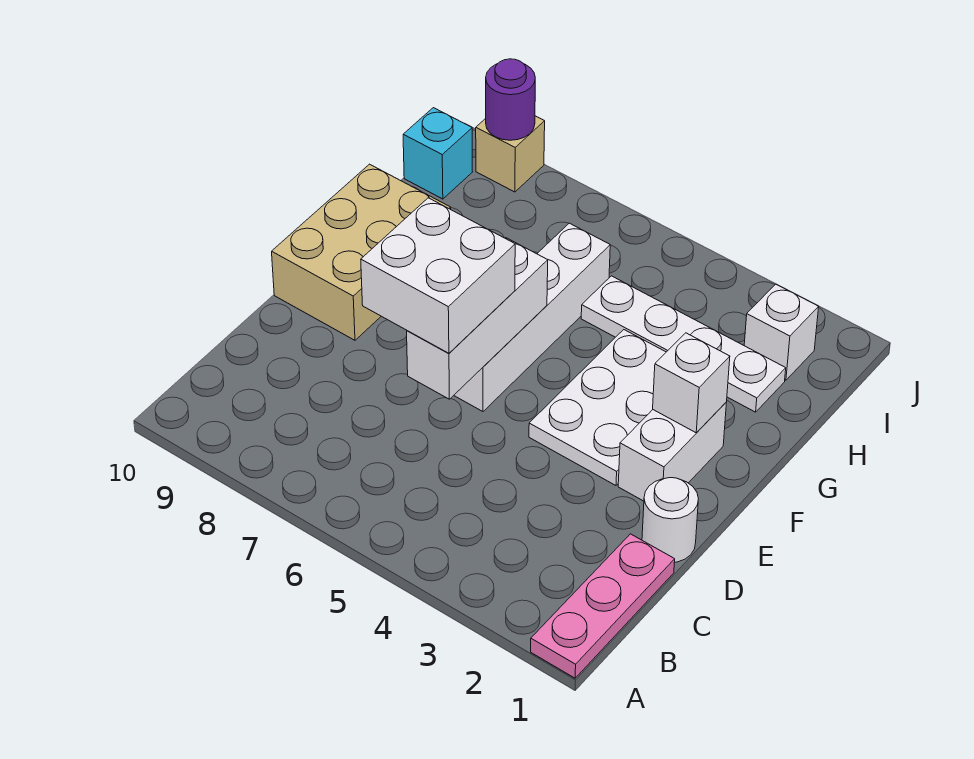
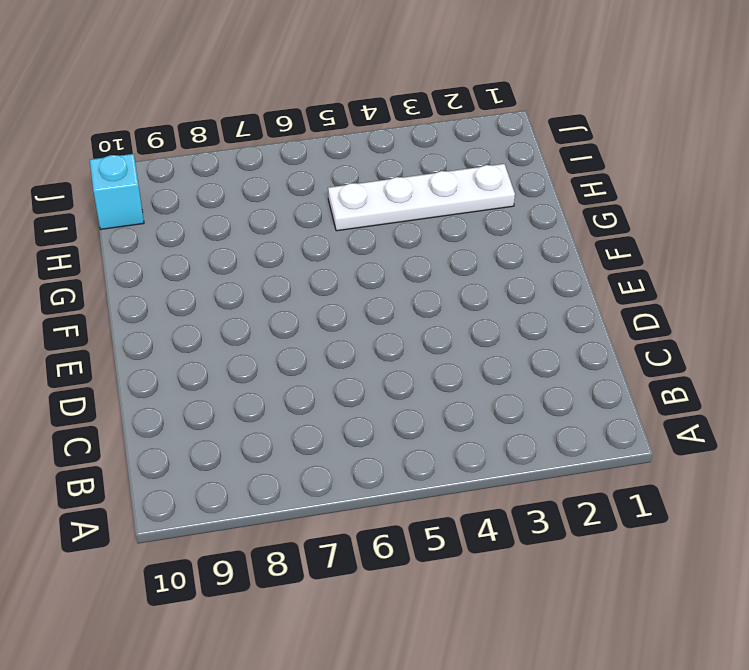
none -> pink plate A1:C1 level 1
none -> white round brick D1 level 1
none -> white brick E2:F2 level 1

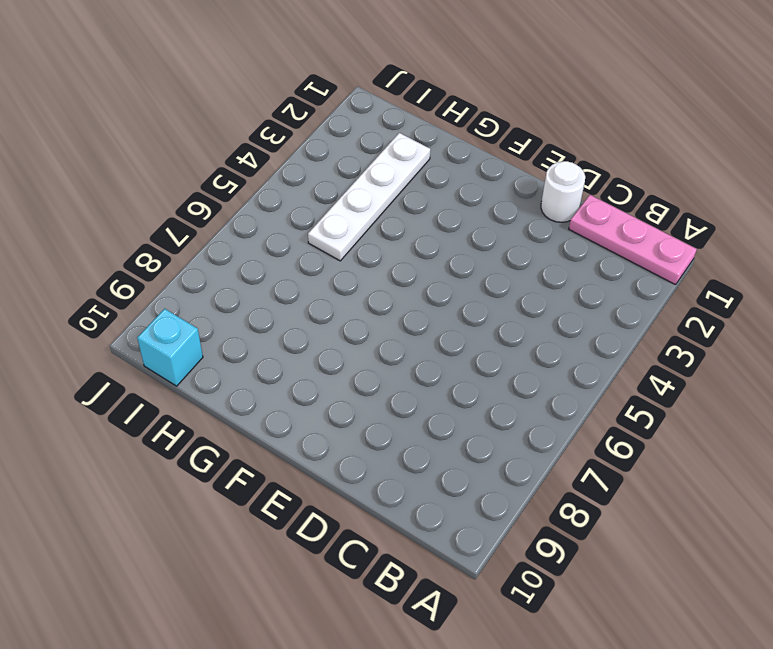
none -> white brick E2:F2 level 1
none -> white plate E3:G4 level 1
none -> white brick E6:H6 level 1

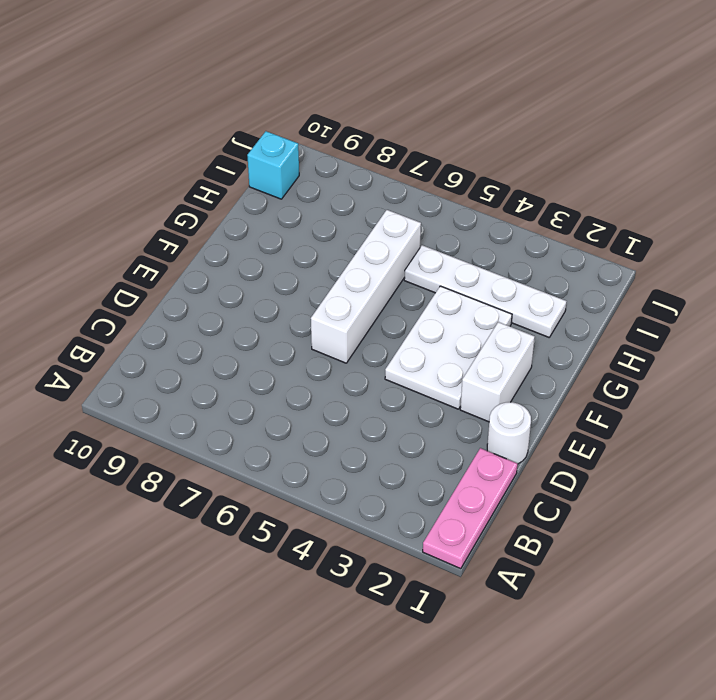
none -> tan brick E9:G10 level 1
none -> white brick I2 level 1
none -> tan brick J9 level 1

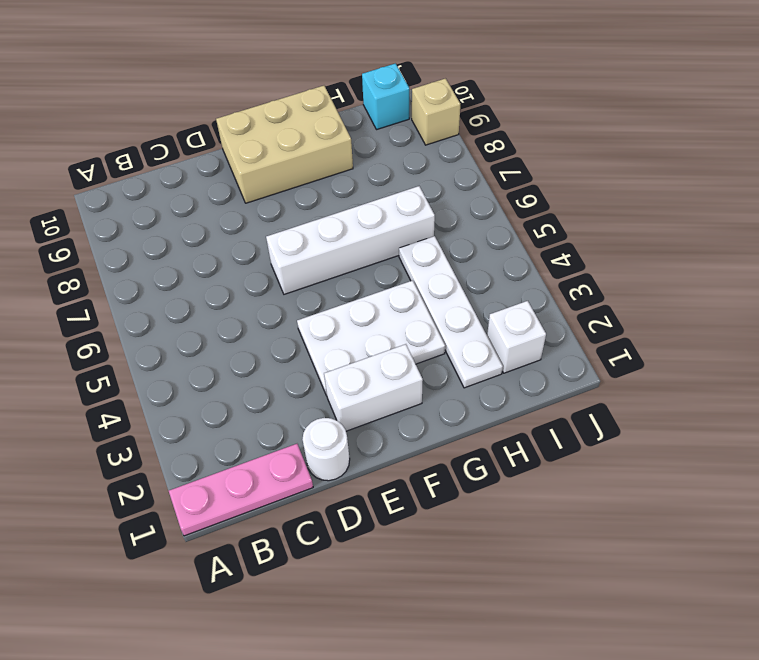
none -> white brick D6:F6 level 2
none -> white brick F2 level 2
none -> purple round brick J9 level 2

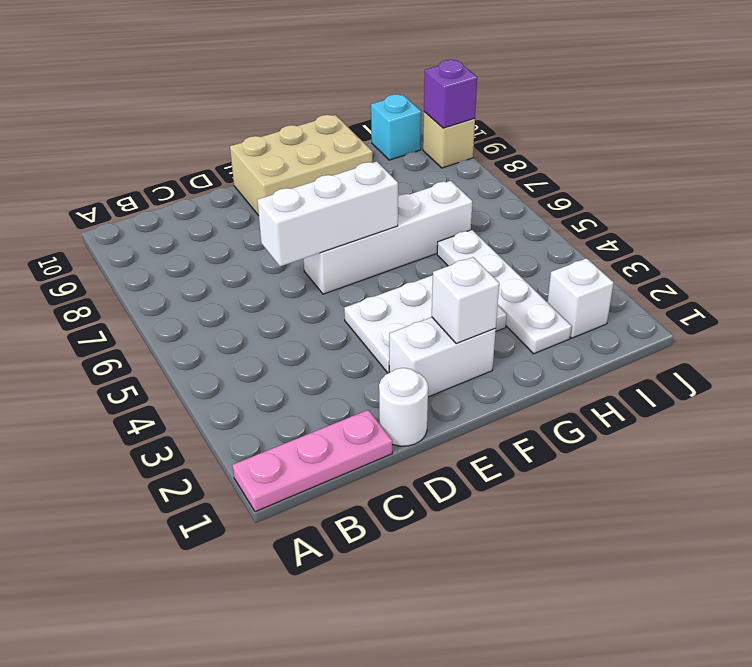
purple brick J9 level 2 -> purple round brick J9 level 2
none -> white brick D6:E7 level 3

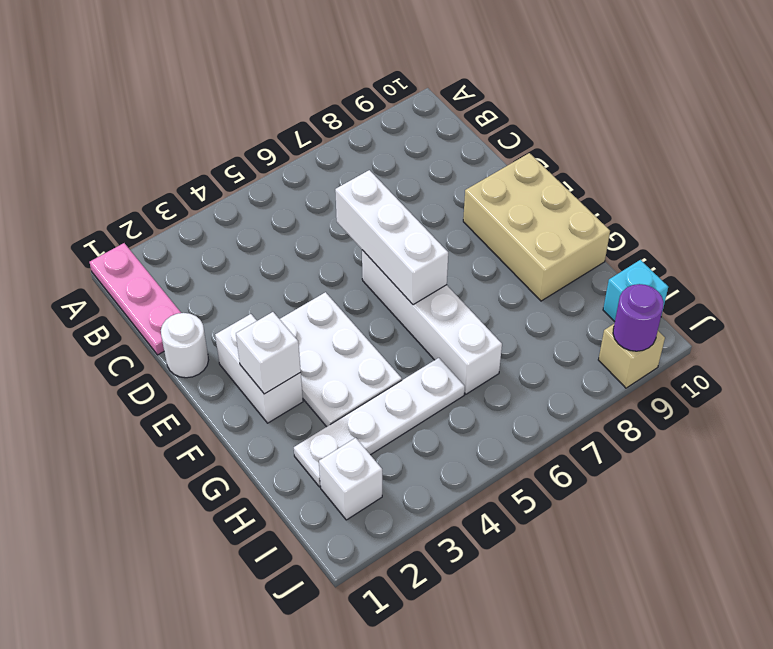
none -> white brick D6:E7 level 3

